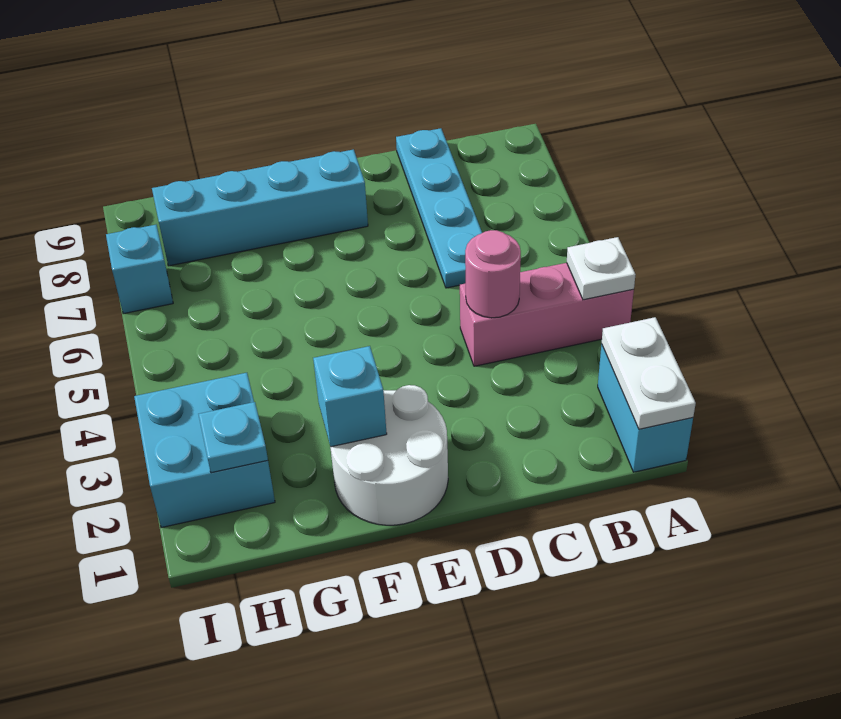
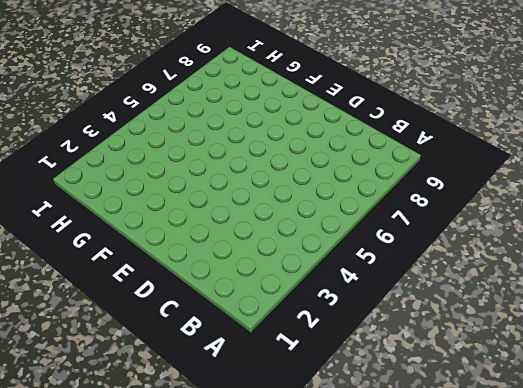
none -> cyan brick A1:A2 level 1
none -> pink brick A4:C4 level 1
none -> cyan plate C6:C9 level 1

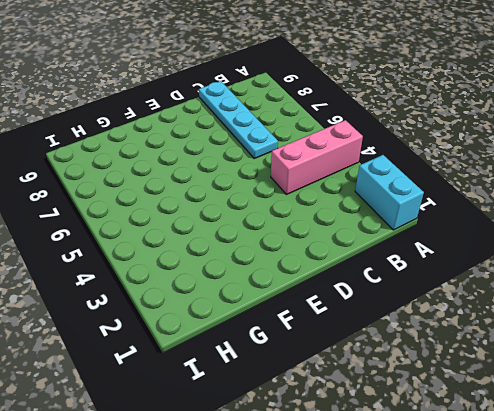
none -> white round brick E1:F2 level 1
none -> cyan brick E8:H8 level 1
none -> cyan brick H2:I3 level 1

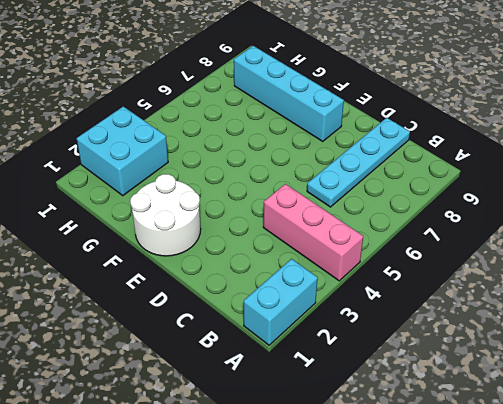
none -> cyan brick I7 level 1
none -> white plate A1:A2 level 2
none -> white plate A4 level 2

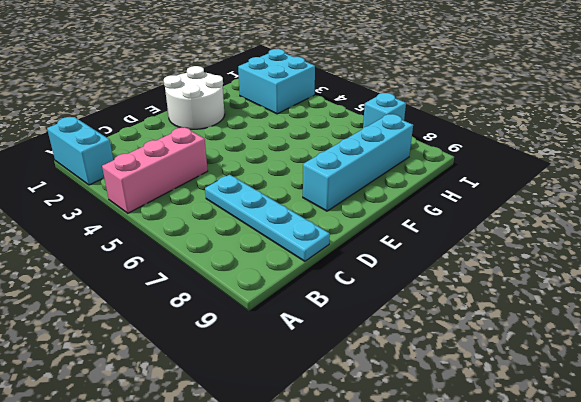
none -> white plate A1:A2 level 2
none -> white plate A4 level 2
none -> pink round brick C4 level 2

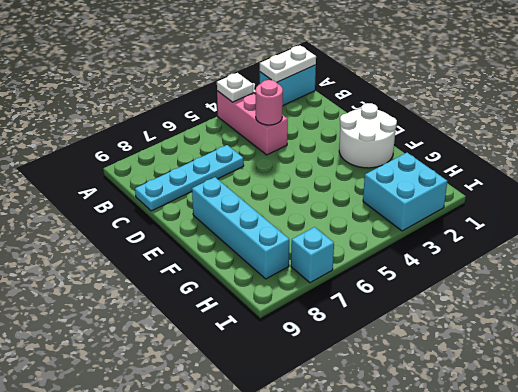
none -> cyan brick F2 level 2
none -> cyan plate H2 level 2

